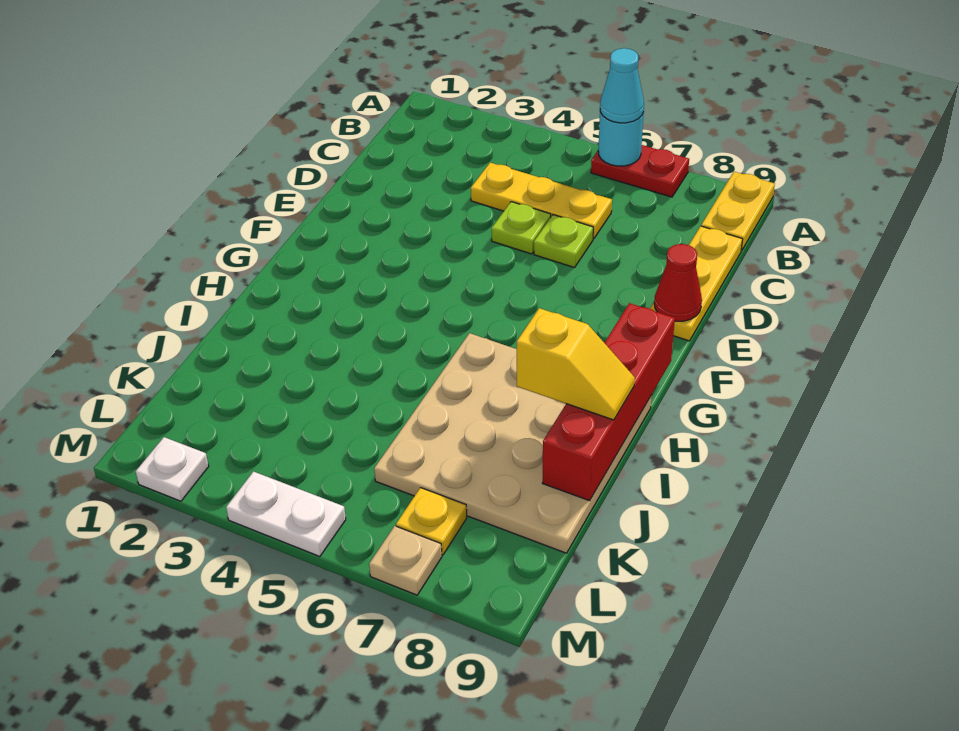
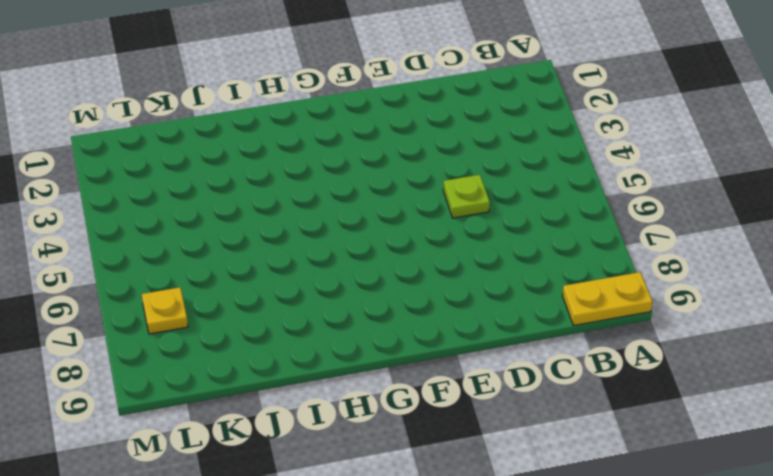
none -> red plate A6:A7 level 1
none -> yellow plate C4:C6 level 1
none -> yellow plate C9:E9 level 1

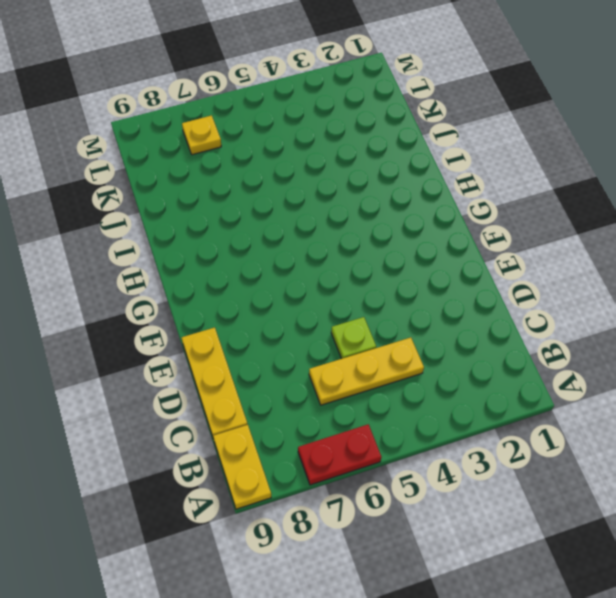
none -> lime plate D6 level 1
none -> tan plate H6:K9 level 1
none -> white plate M2 level 1

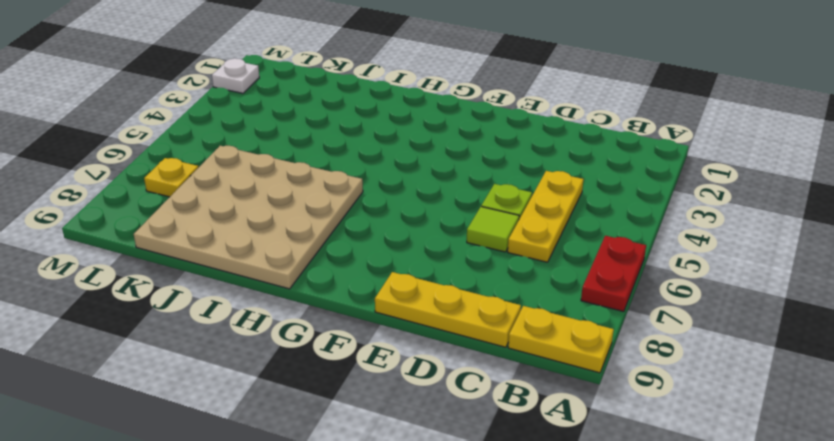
lime tile D6 level 1 -> lime plate D6 level 1
none -> white plate M4:M5 level 1
none -> tan plate M7 level 1
none -> cyan round brick A6 level 2

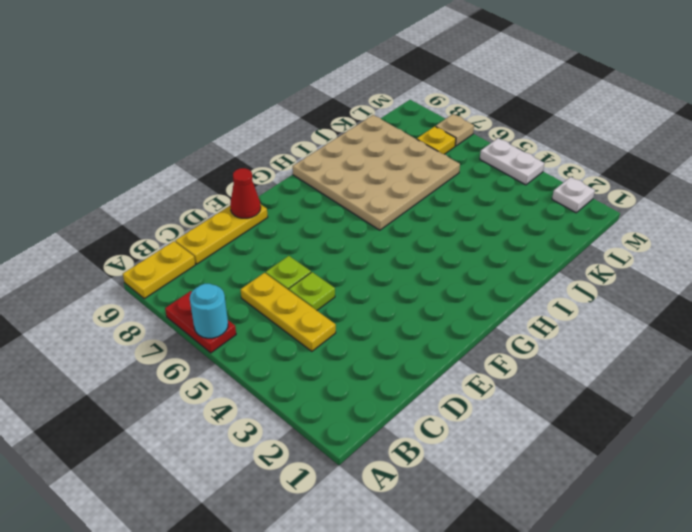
none -> red brick G9:J9 level 2
none -> cyan cone A6 level 3
none -> yellow slope I8:I9 level 3 top 8

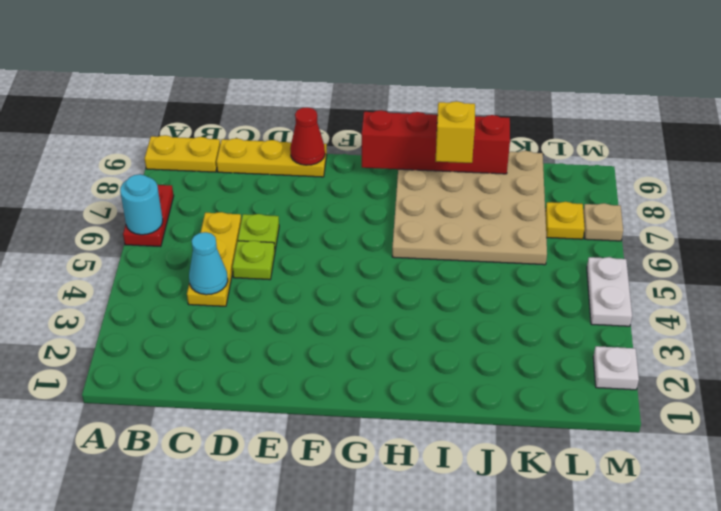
cyan cone C4 level 2 -> cyan cone A6 level 3

